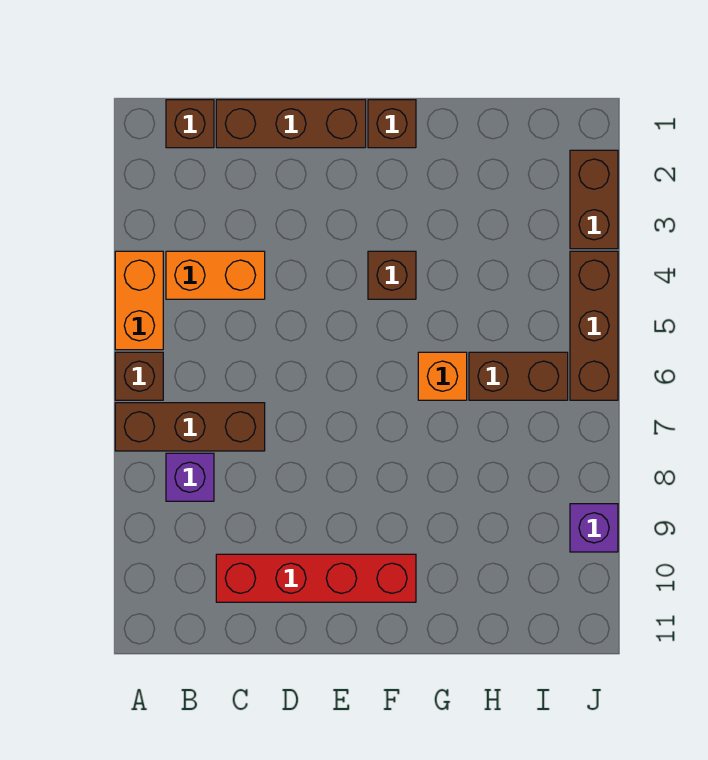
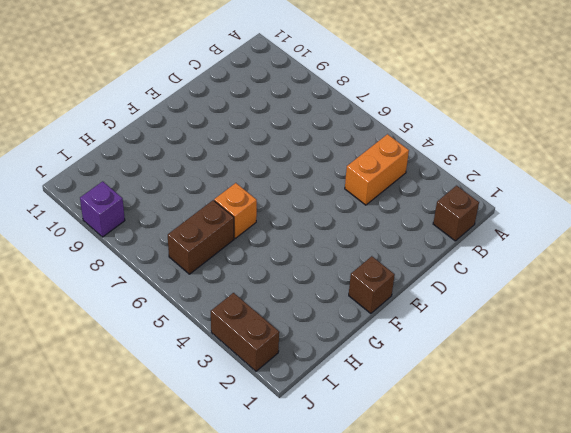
none -> orange brick A4:A5 level 1
none -> brown brick A6 level 1
none -> brown brick A7:C7 level 1

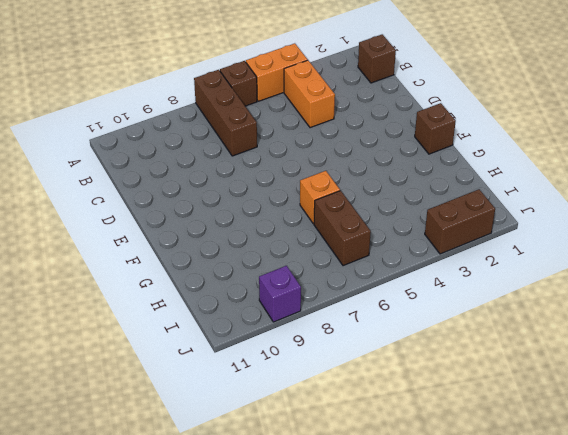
none -> purple brick B8 level 1
none -> brown brick C1:E1 level 1
none -> red brick C10:F10 level 1

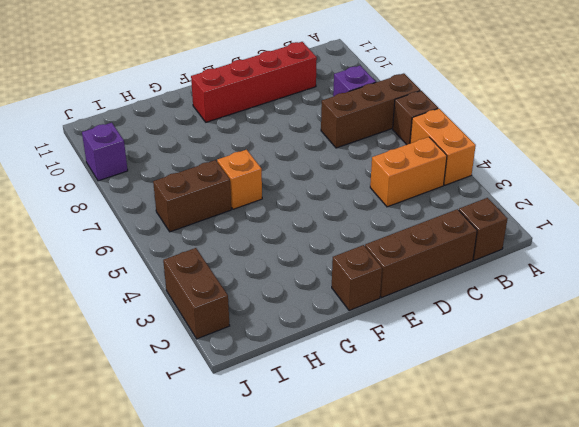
none -> brown brick F4 level 1
none -> brown brick J4:J6 level 1

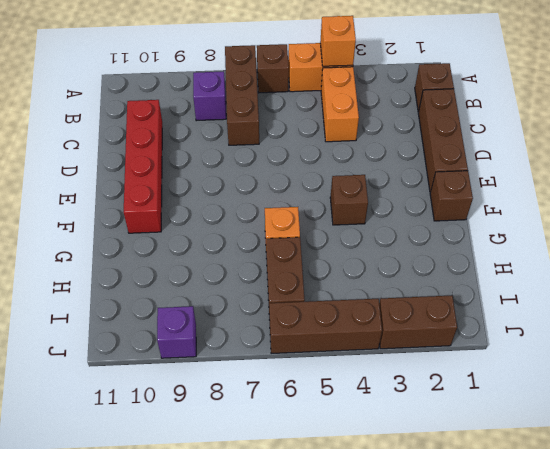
orange brick A4 level 2 -> none

